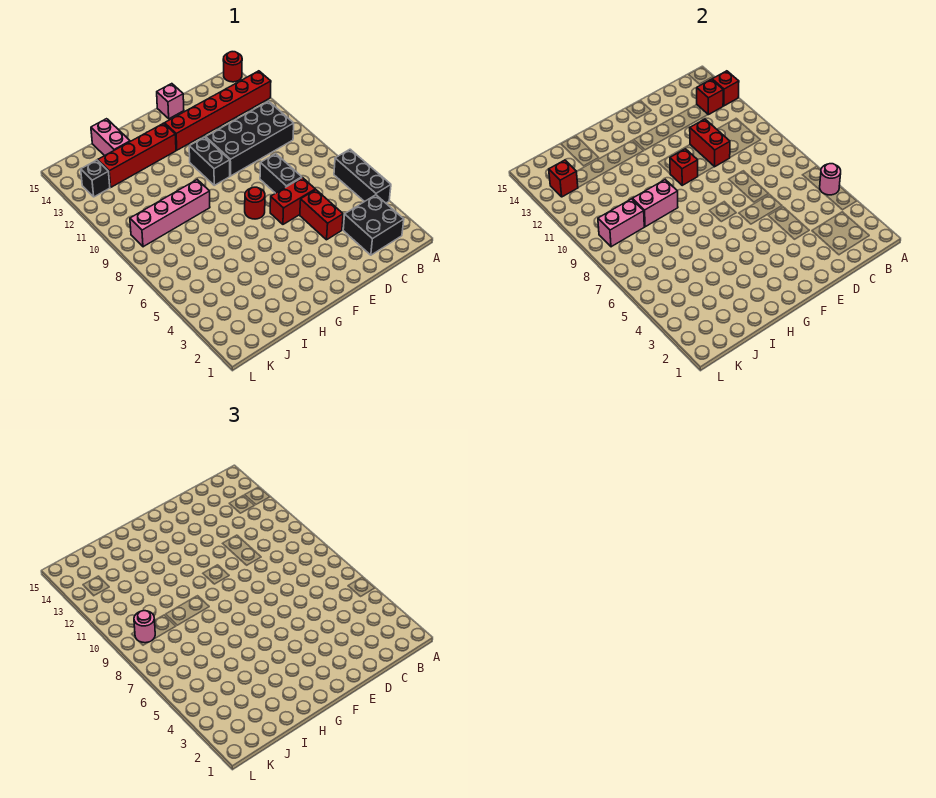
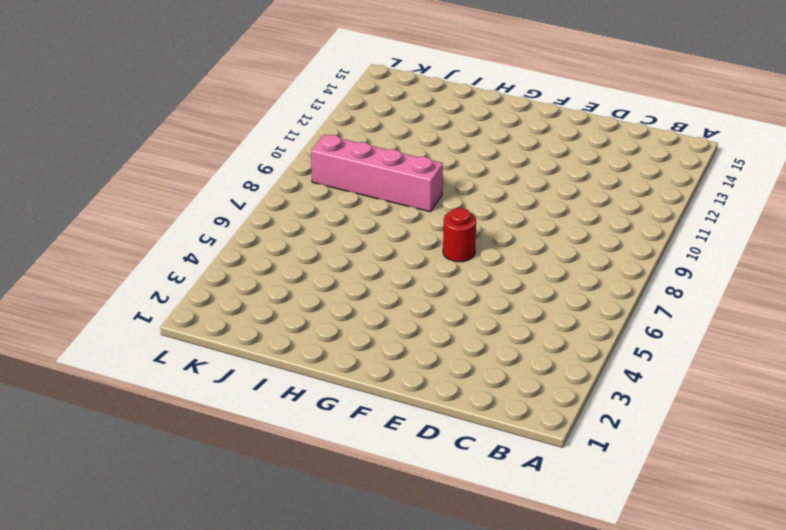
none -> black brick A4:A6 level 1
none -> red brick A13:F13 level 1
none -> red round brick A15 level 1

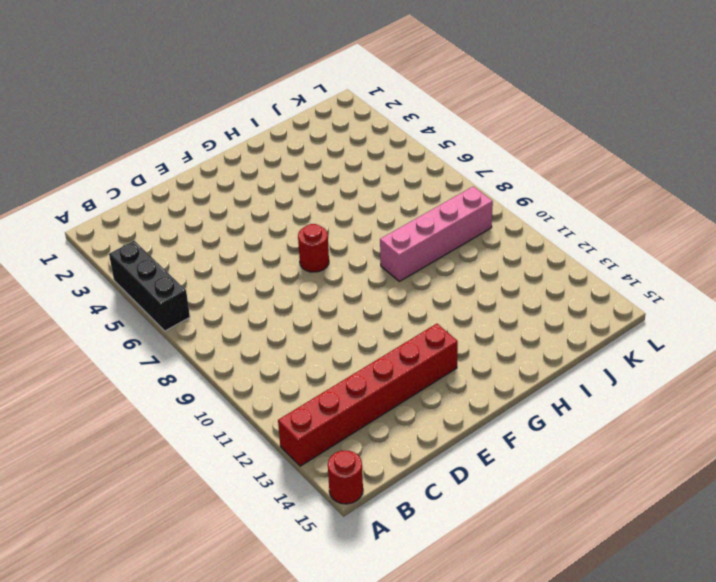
none -> black brick B2:C3 level 1
none -> black brick B10:E11 level 1
none -> red brick D4:D5 level 1

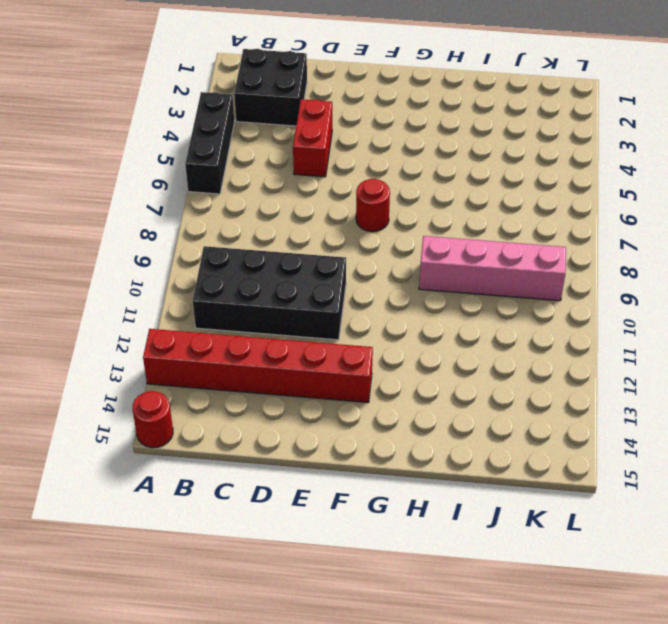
none -> red brick D6:E6 level 1
none -> black brick D7:D8 level 1
none -> pink brick E15 level 1

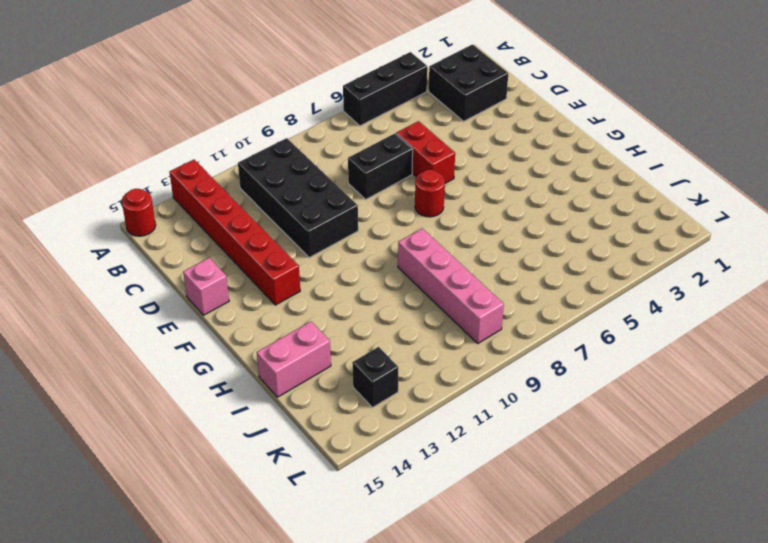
none -> red brick D4:D5 level 1
none -> black brick F10:F11 level 1
none -> red brick G13:J13 level 1

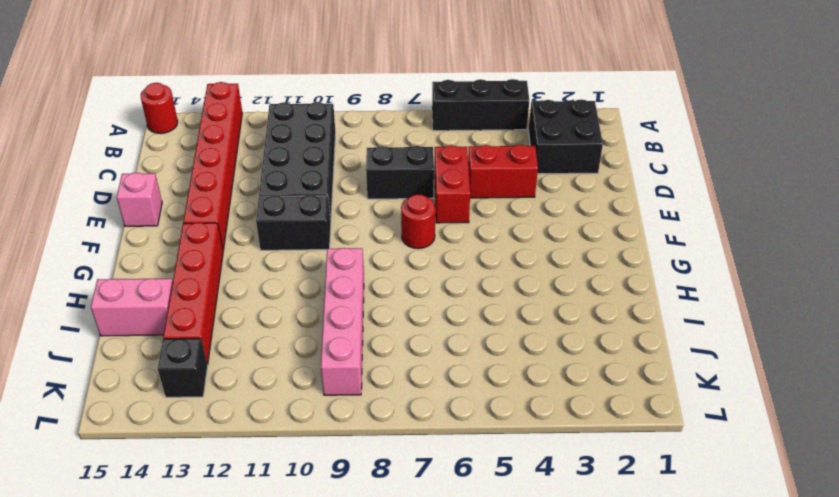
none -> pink round brick A5 level 2
none -> red brick A13 level 2
none -> red brick B13 level 2

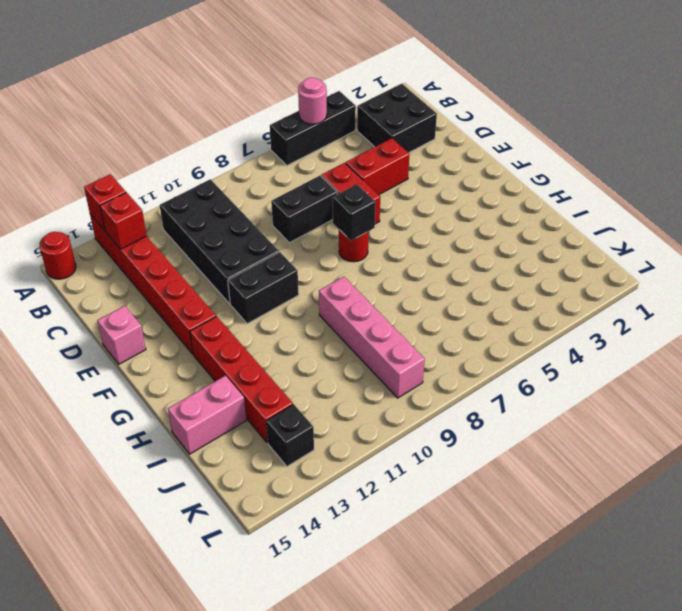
black brick F7 level 2 -> none
none -> red brick D10:D11 level 2
none -> red brick F10 level 2
none -> pink brick H9:I9 level 2

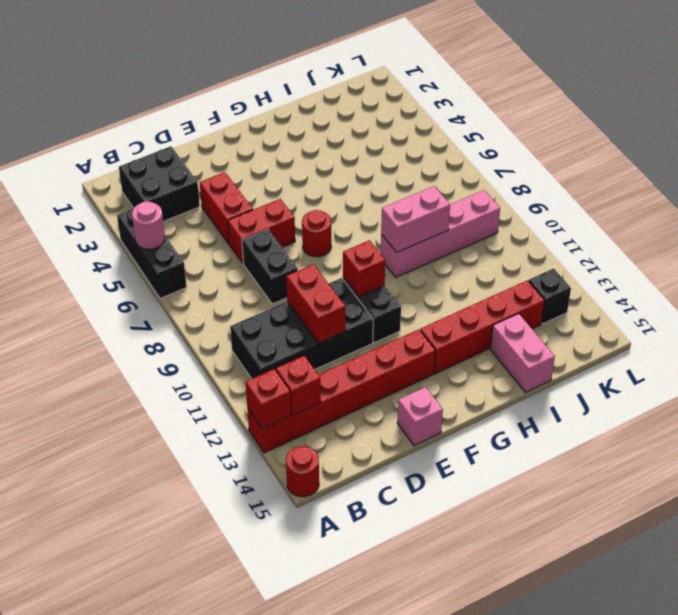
none -> pink brick J9:K9 level 2
none -> red brick K13 level 2
none -> pink round brick K9 level 3

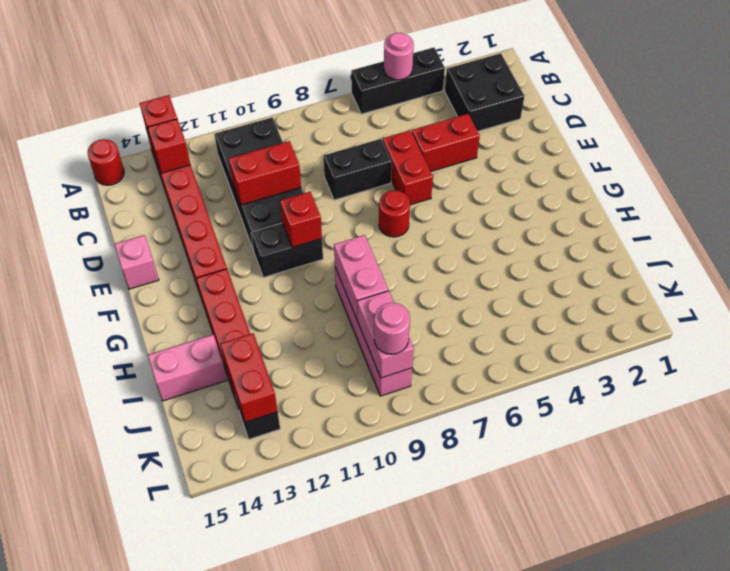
red brick J13:K13 level 2 -> red brick K13 level 2

